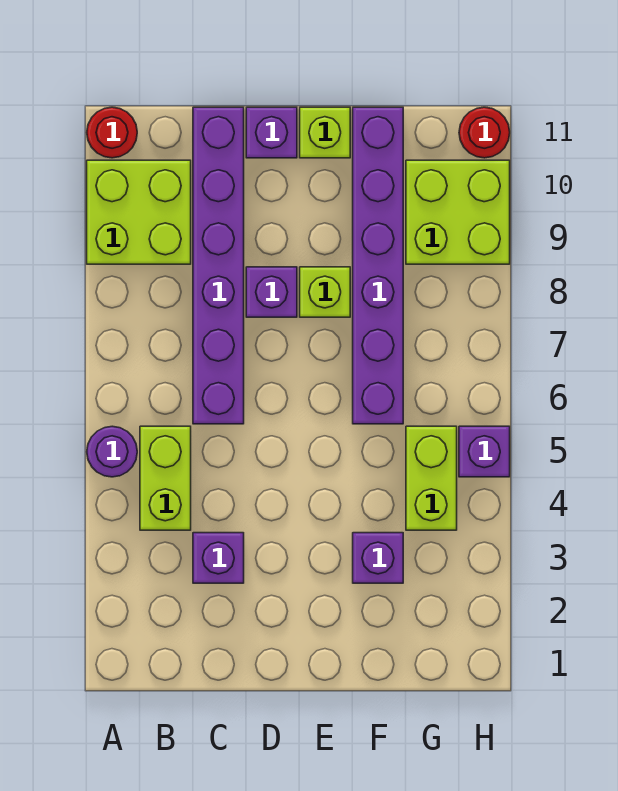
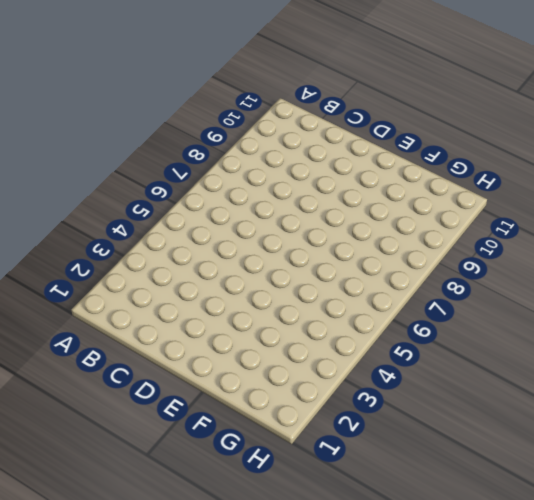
none -> purple round brick A5 level 1
none -> lime brick A9:B10 level 1
none -> red round brick A11 level 1

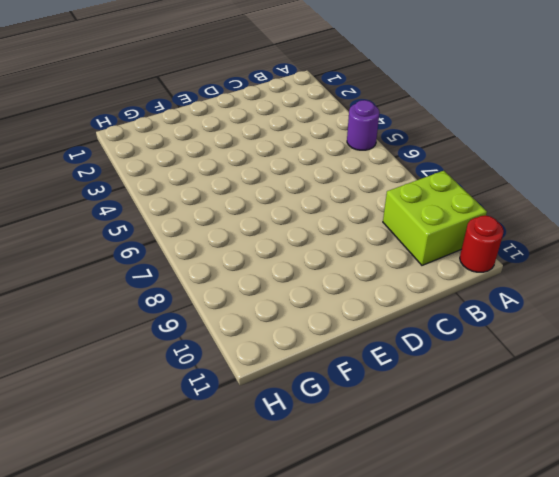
none -> lime brick B4:B5 level 1
none -> purple brick C3 level 1
none -> purple brick C6:C11 level 1

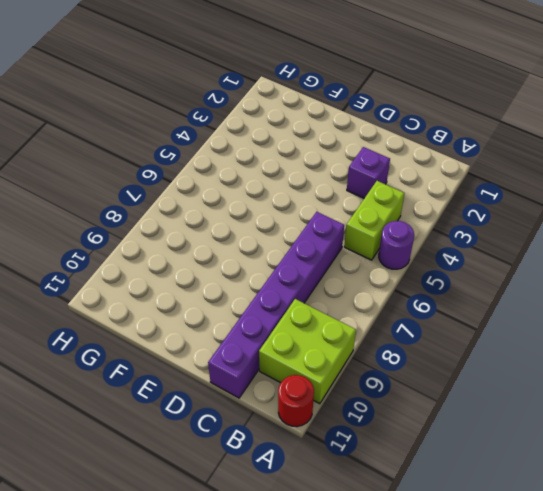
none -> purple brick D8 level 1
none -> purple brick D11 level 1
none -> lime brick E8 level 1

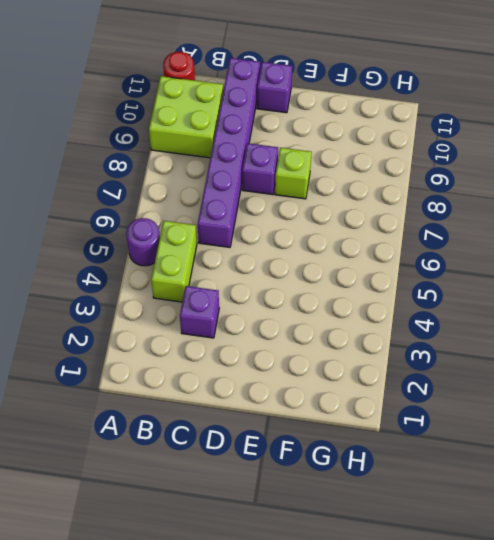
none -> lime brick E11 level 1
none -> purple brick F3 level 1
none -> purple brick F6:F11 level 1

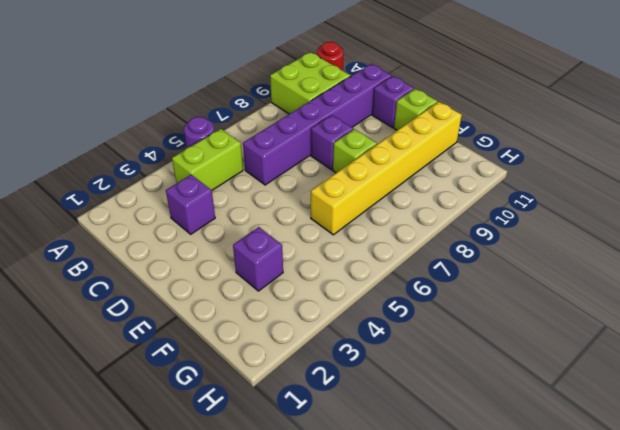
yellow brick F6:F11 level 1 -> purple brick F6:F11 level 1
none -> lime brick G4:G5 level 1
none -> lime brick G9:H10 level 1
none -> purple brick H5 level 1

